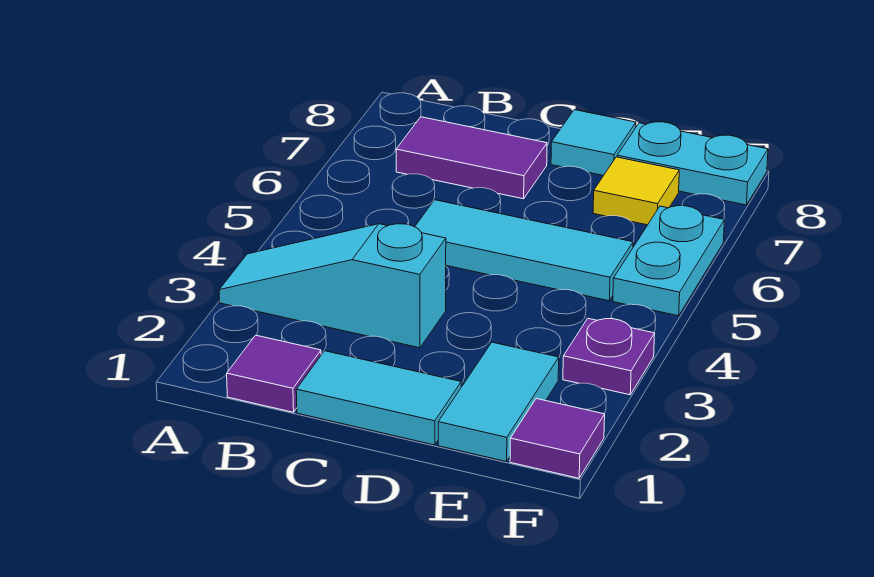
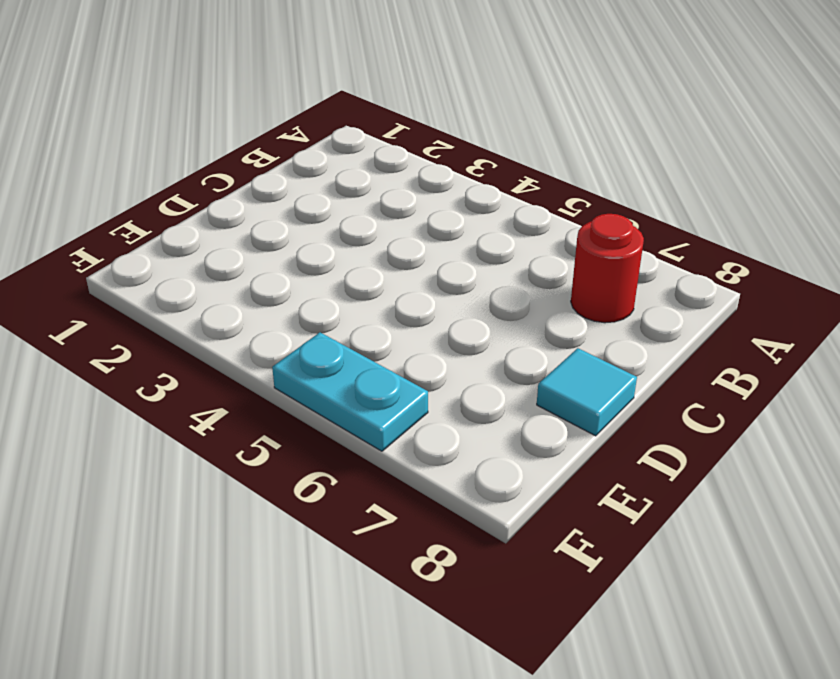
red round brick B7 level 1 -> purple tile B7:C7 level 1
none -> cyan slope A3:C3 level 1 top C
none -> purple tile B1 level 1
none -> cyan tile C1:D1 level 1

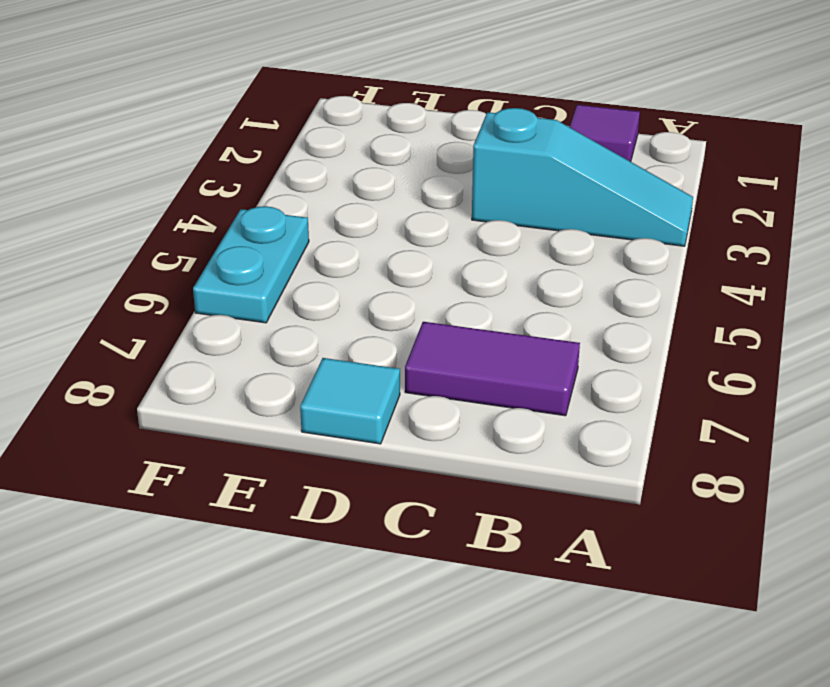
none -> cyan tile C1:D1 level 1
none -> cyan tile C5:E5 level 1
none -> cyan tile E1:E2 level 1

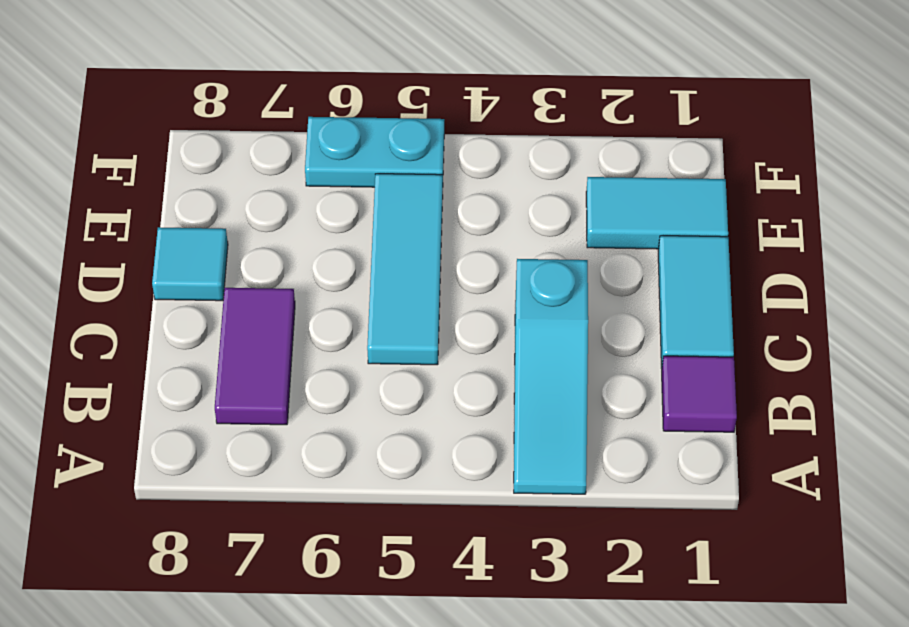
none -> yellow tile E7 level 1
none -> cyan plate E8:F8 level 1
none -> purple tile F1 level 1

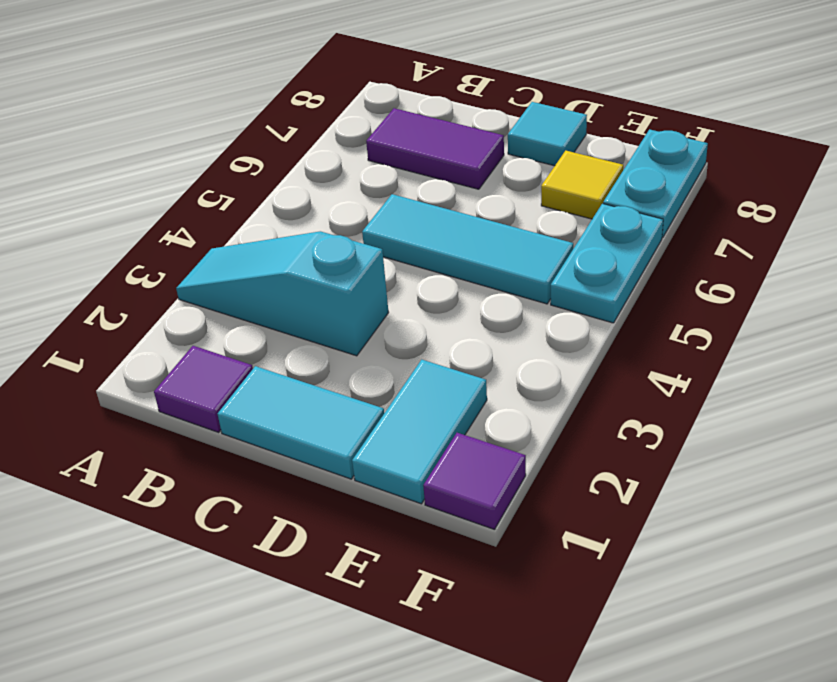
cyan plate F7:F8 level 1 -> cyan plate E8:F8 level 1
none -> purple plate F3 level 1

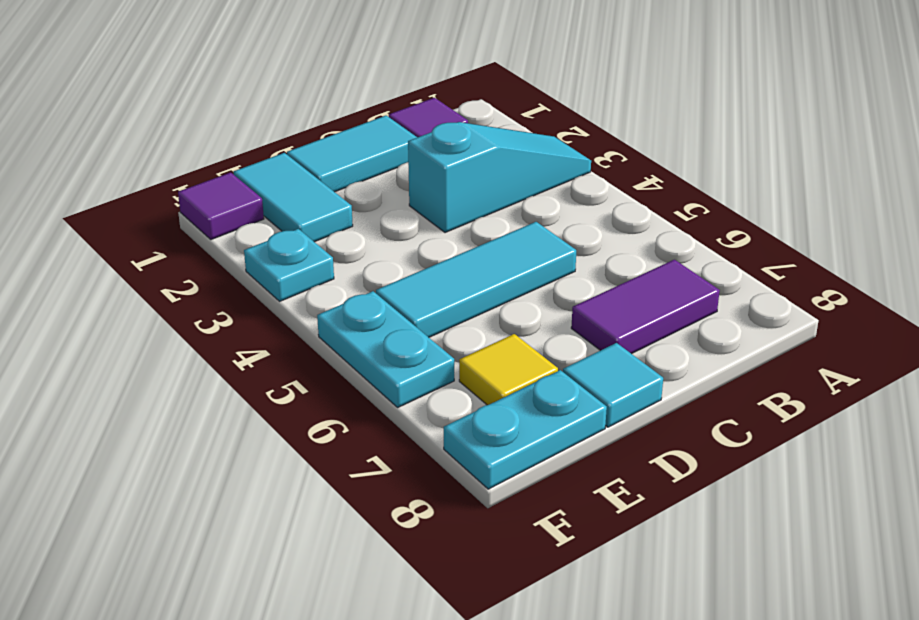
cyan plate F3 level 1 -> purple plate F3 level 1

